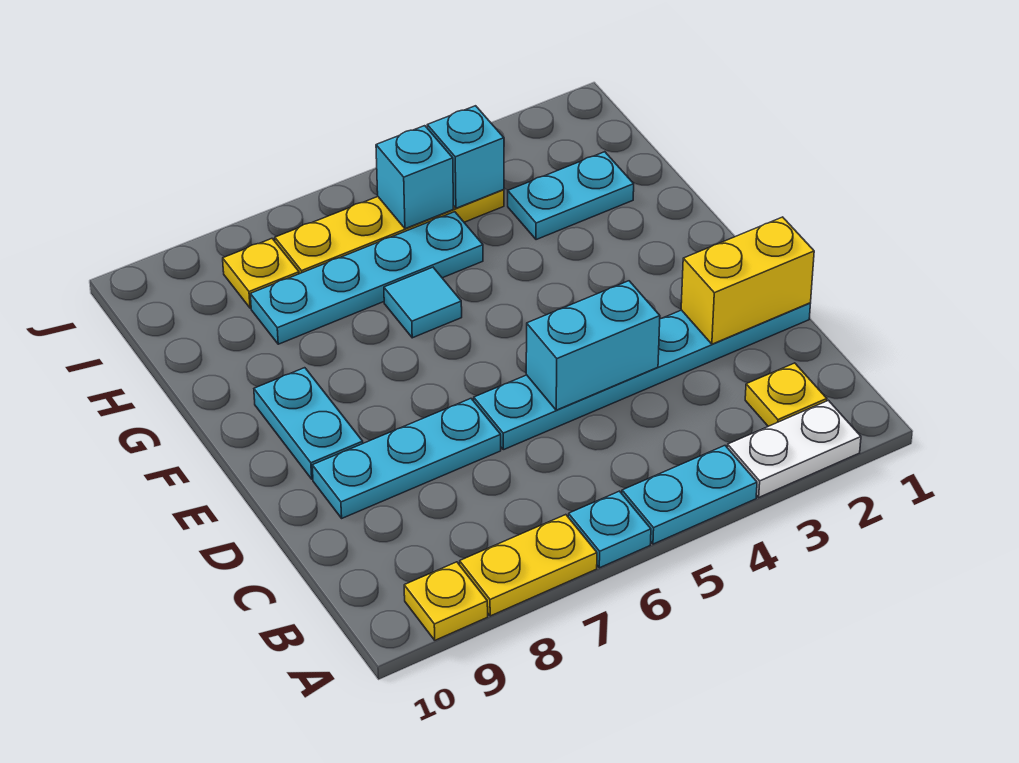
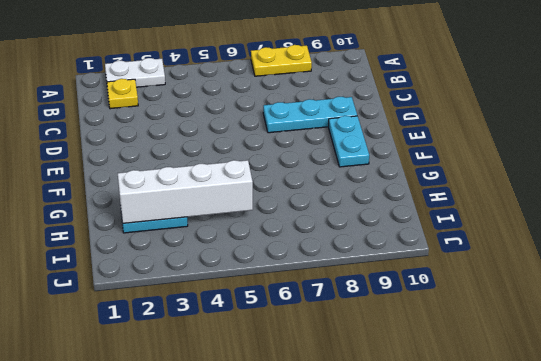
white brick H2:H5 level 2 -> none
none -> cyan plate A4:A5 level 1
none -> cyan plate A6 level 1
none -> yellow plate A9 level 1

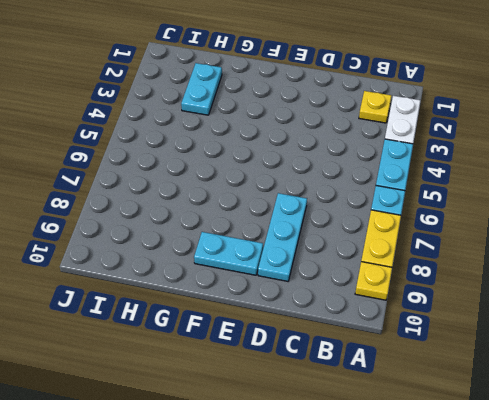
none -> cyan plate D1:D6 level 1
none -> cyan tile G6 level 1
none -> cyan plate H5:H8 level 1

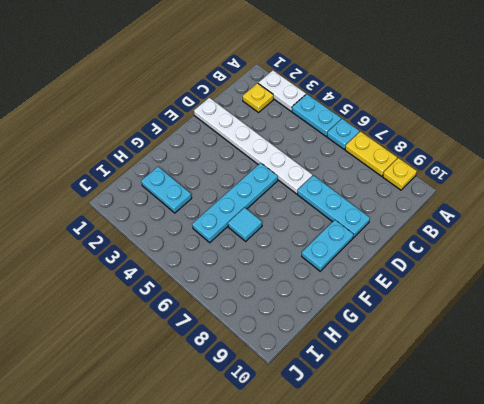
white plate D1:D6 level 1 -> cyan plate D1:D6 level 1
cyan plate E5:H5 level 1 -> cyan plate H5:H8 level 1
none -> yellow plate I4:I7 level 1
none -> yellow plate I8 level 1
none -> yellow brick D1:D2 level 2

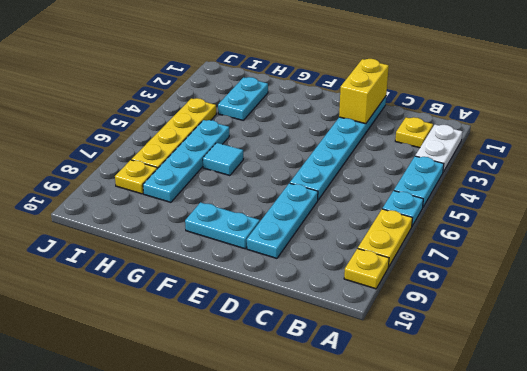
none -> cyan brick D4:D5 level 2
none -> cyan brick I4 level 2
none -> cyan brick I5 level 2

